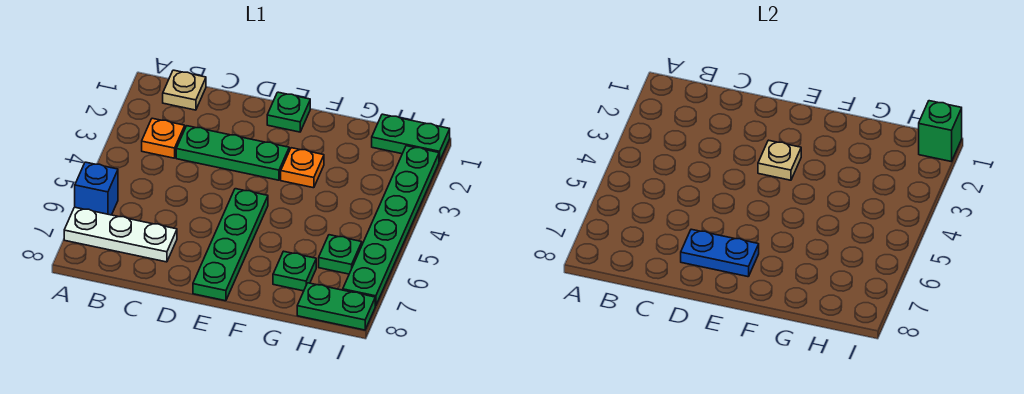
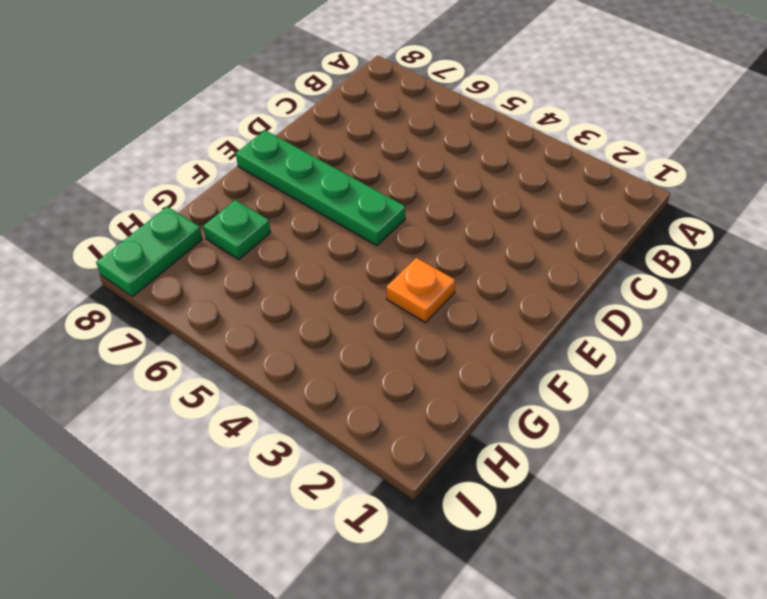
none -> blue brick A6 level 1
none -> white plate A7:C7 level 1
none -> tan plate B1 level 1

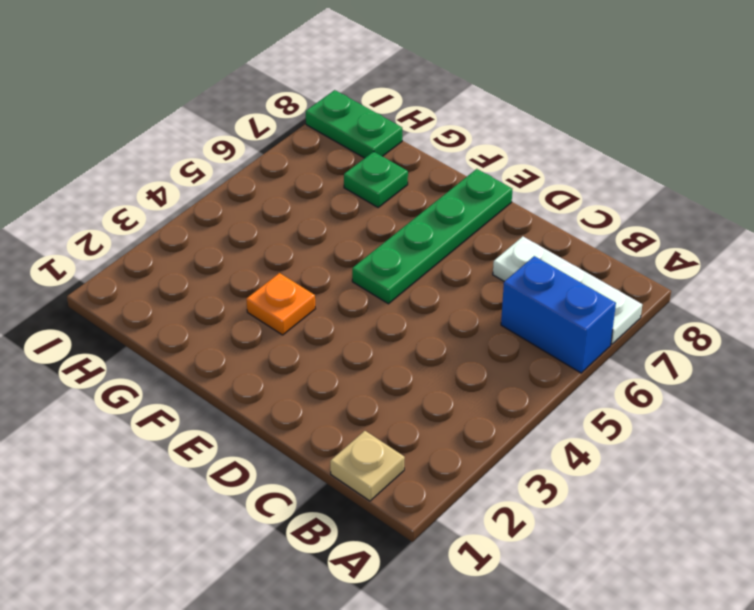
blue brick A6:B6 level 1 -> blue brick A6 level 1
none -> orange plate B3 level 1
none -> green plate C3:E3 level 1
none -> green plate E1 level 1

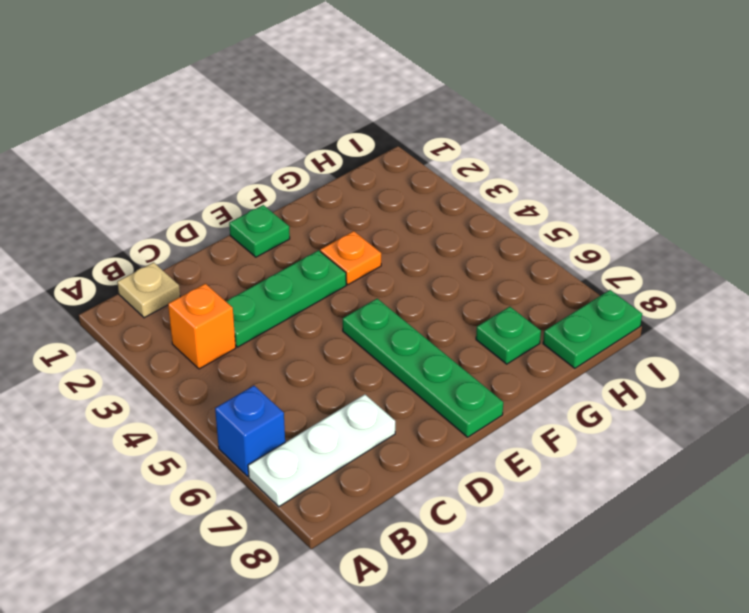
orange brick B3 level 1 -> orange plate B3 level 1
none -> green plate H1:I1 level 1
none -> green plate H6 level 1
none -> green plate I2:I7 level 1

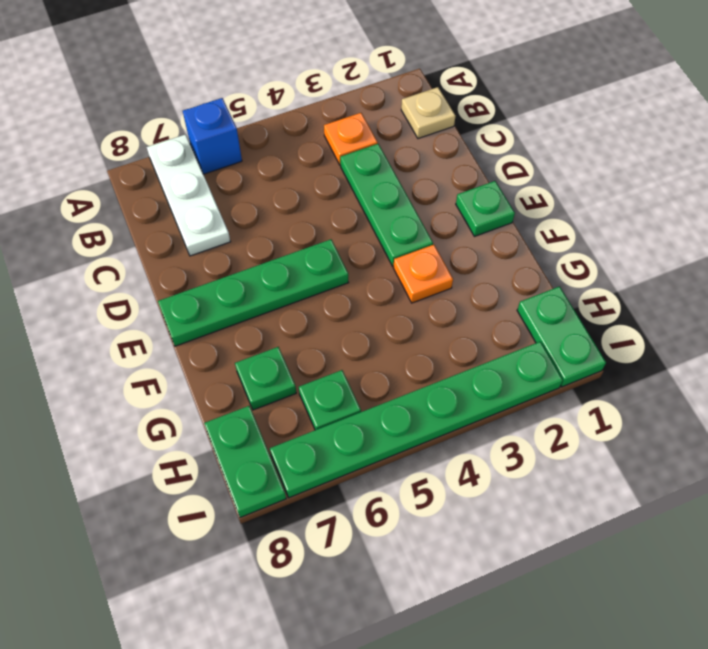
none -> blue plate D7:E7 level 2
none -> tan plate E3 level 2
none -> green brick I1 level 2

